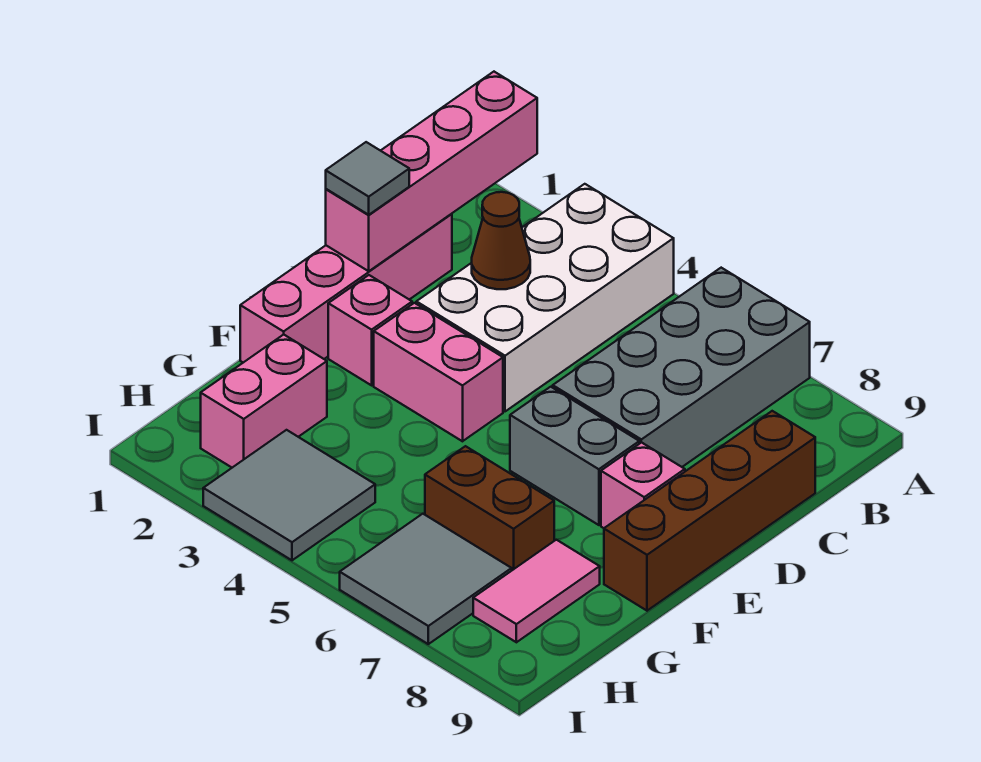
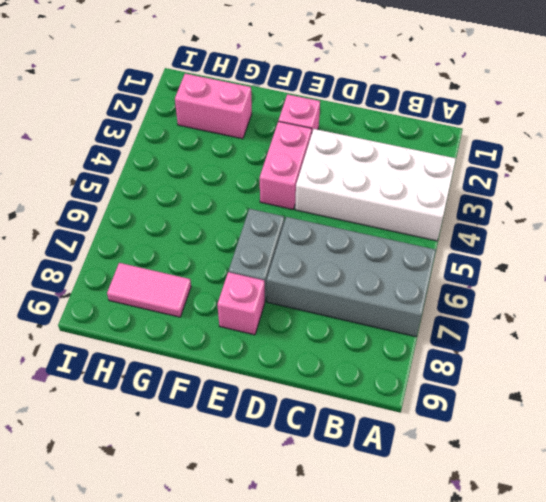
none -> pink brick C1:F1 level 1
none -> brown brick C9:F9 level 1
none -> brown brick G6:G7 level 1

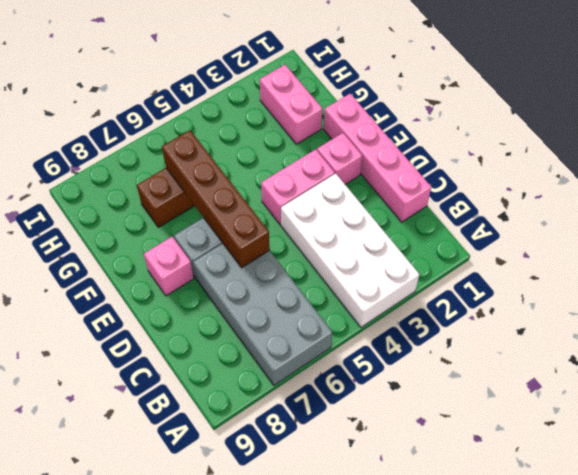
brown brick D6:G6 level 2 -> brown brick C9:F9 level 1
none -> pink tile G8:H8 level 1
none -> grey tile H3:I4 level 1
none -> grey tile H6:I7 level 1

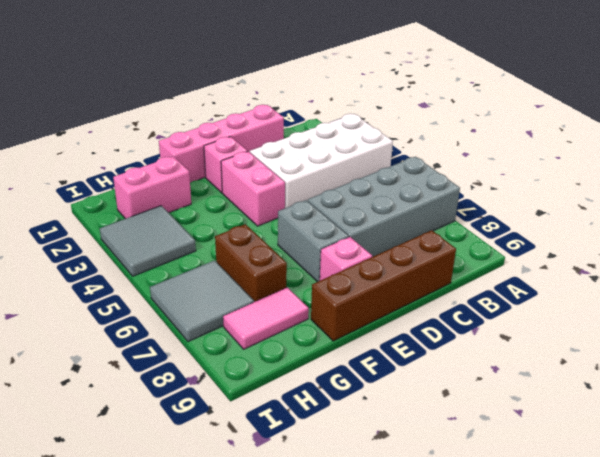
none -> pink brick A1:D1 level 2
none -> brown cone C3 level 2
none -> grey tile D1 level 3

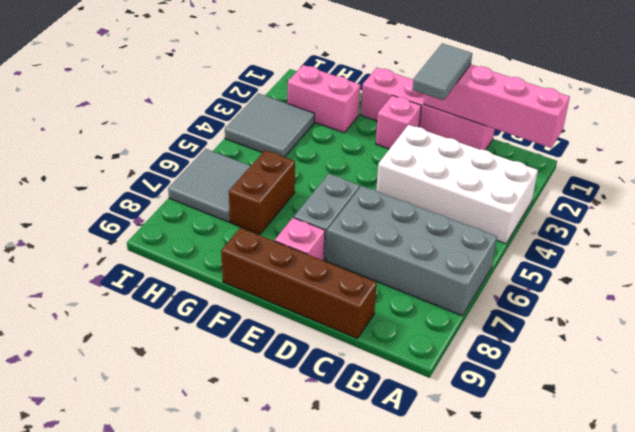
grey tile D1:D2 level 3 -> grey tile D1 level 3
none -> pink brick E3:E4 level 1
none -> pink tile G8:H8 level 1
none -> brown cone C3 level 2

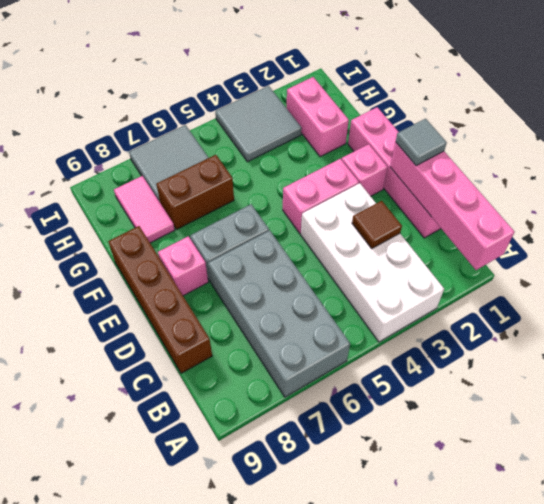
brown tile C3 level 2 -> brown cone C3 level 2

